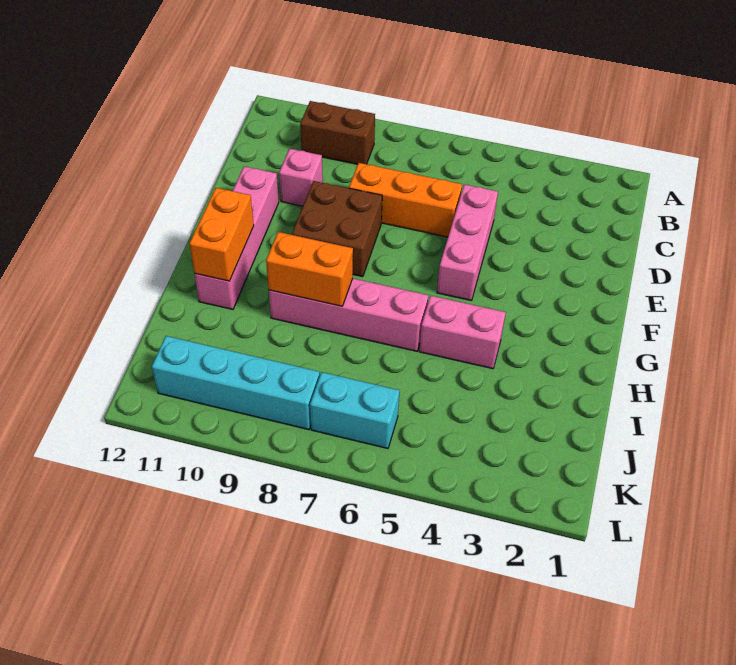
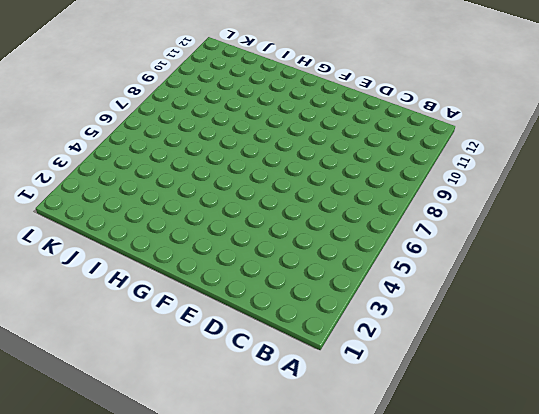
none -> brown brick B9:B10 level 1
none -> pink brick D5:F5 level 1
none -> orange brick D6:D8 level 1

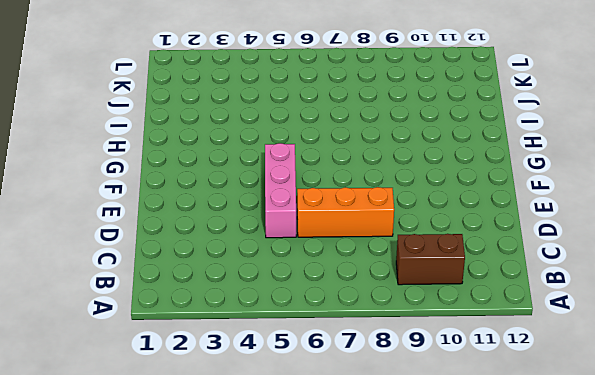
none -> pink brick D10 level 1
none -> brown brick E8:F9 level 1
none -> pink brick E11:H11 level 1

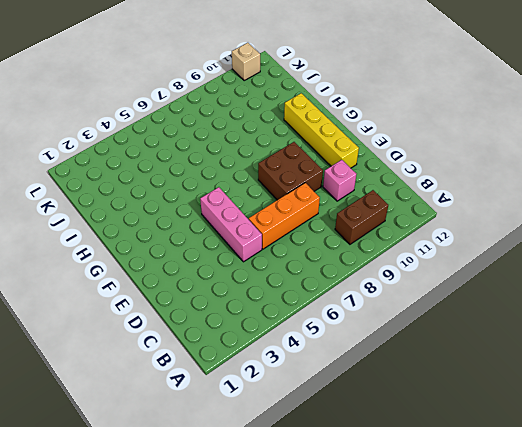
yellow brick E11:H11 level 1 -> pink brick E11:H11 level 1
tan brick L11 level 1 -> none
none -> pink brick H4:H5 level 1
none -> pink brick H6:H9 level 1
none -> cyan brick K6:K7 level 1

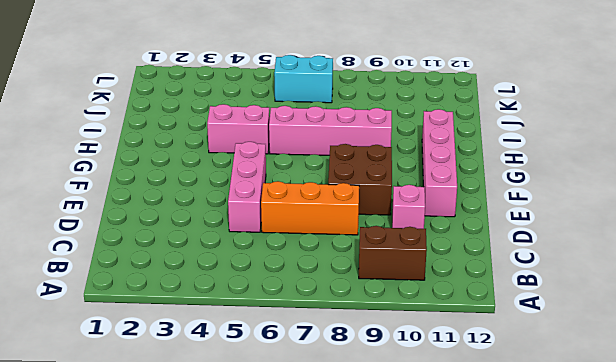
none -> cyan brick K8:K11 level 1
none -> orange brick G11:H11 level 2
none -> orange brick H8:H9 level 2

